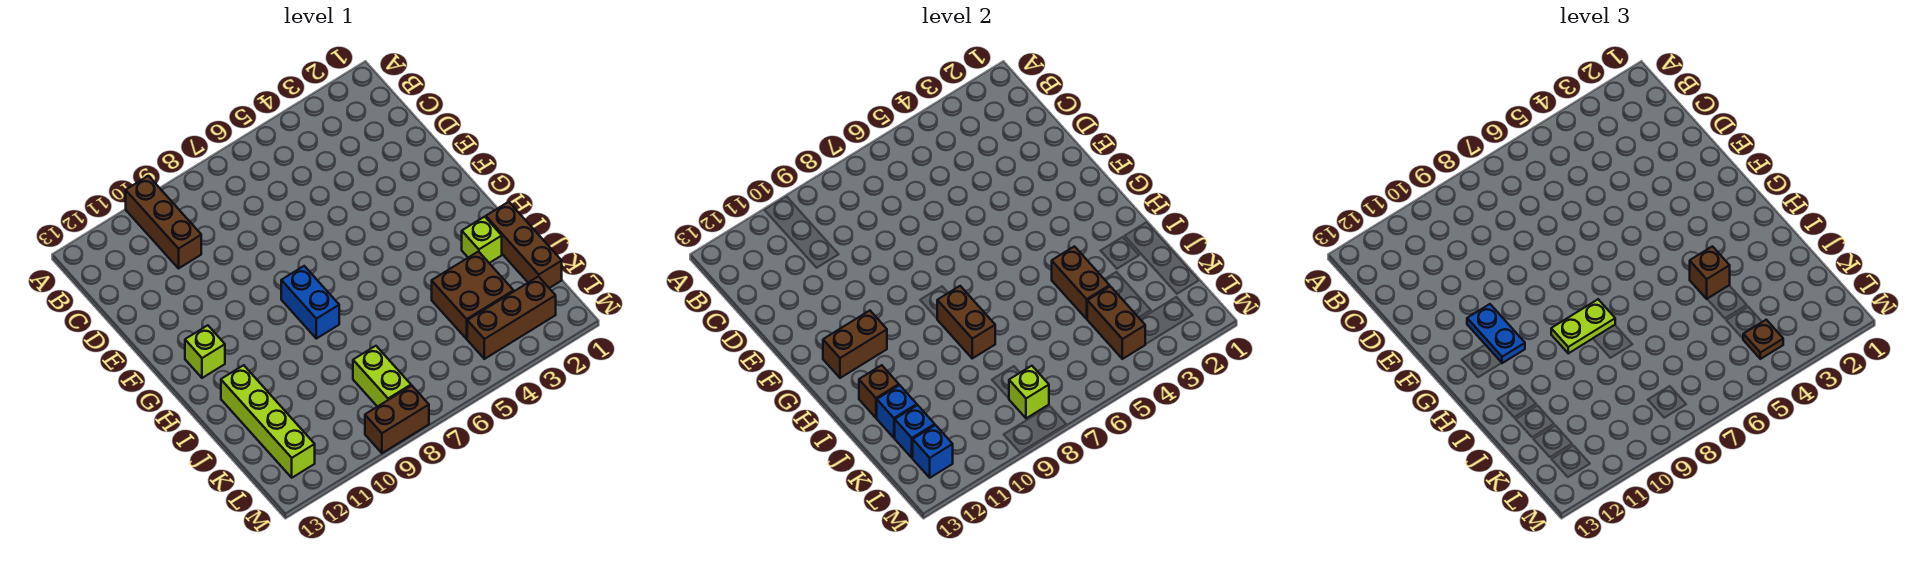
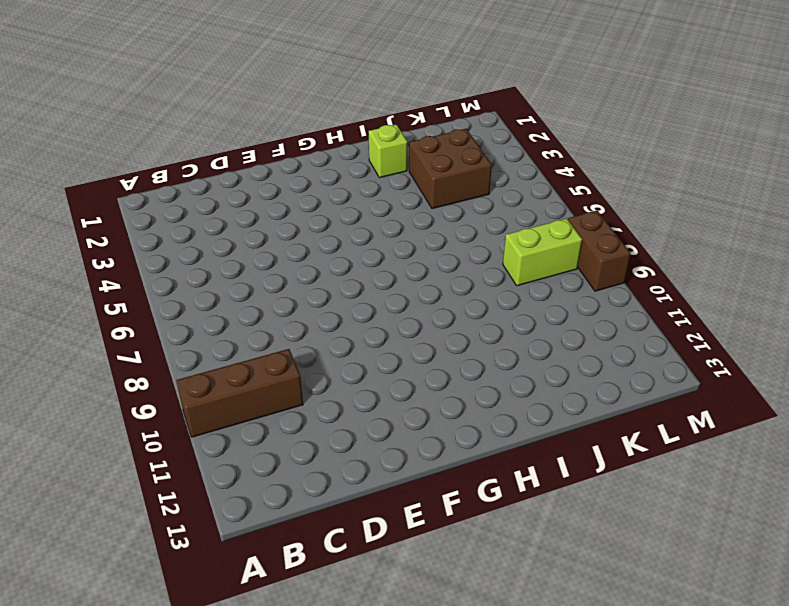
none -> blue brick G8:H8 level 1
none -> lime brick G12 level 1
none -> brown brick I1:K1 level 1

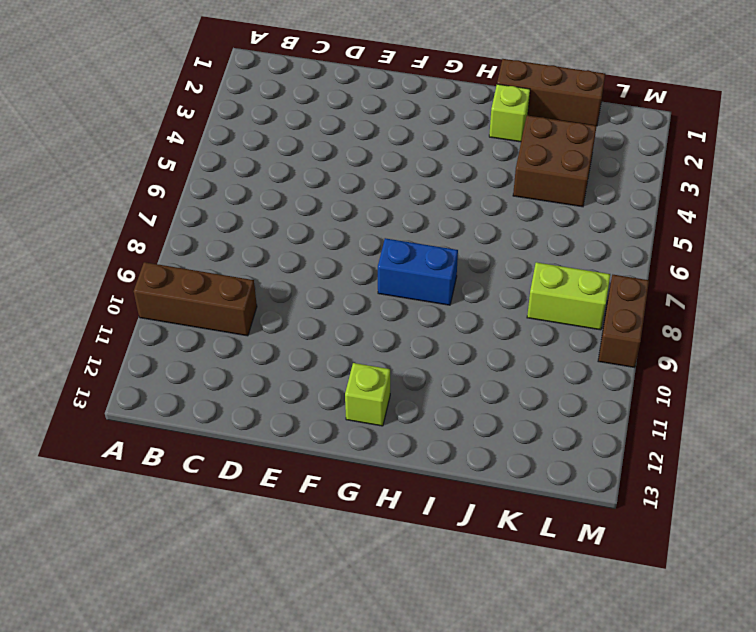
none -> lime brick I12:L12 level 1
none -> brown brick L2:L4 level 1
none -> brown brick G11:G12 level 2

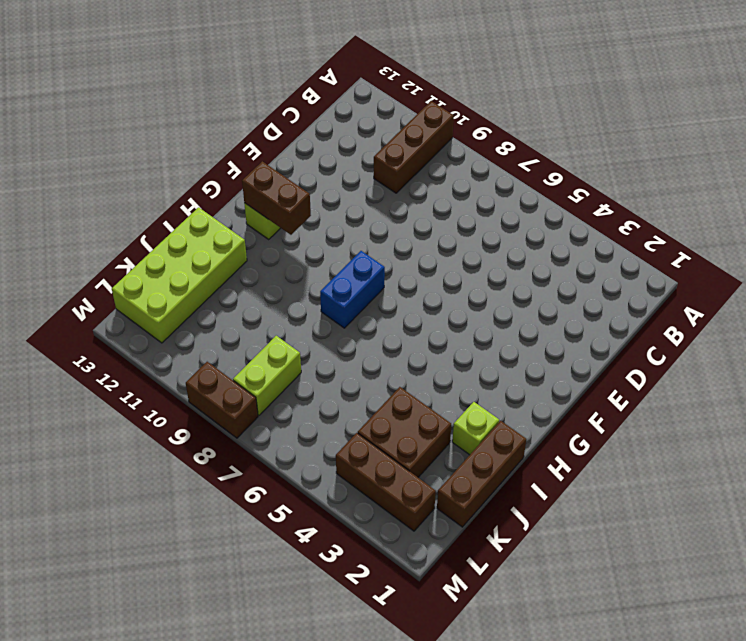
lime brick I12:L13 level 1 -> lime brick I12:L12 level 1
none -> brown brick H8:I8 level 2
none -> brown brick I4:J4 level 2
none -> brown brick I12 level 2

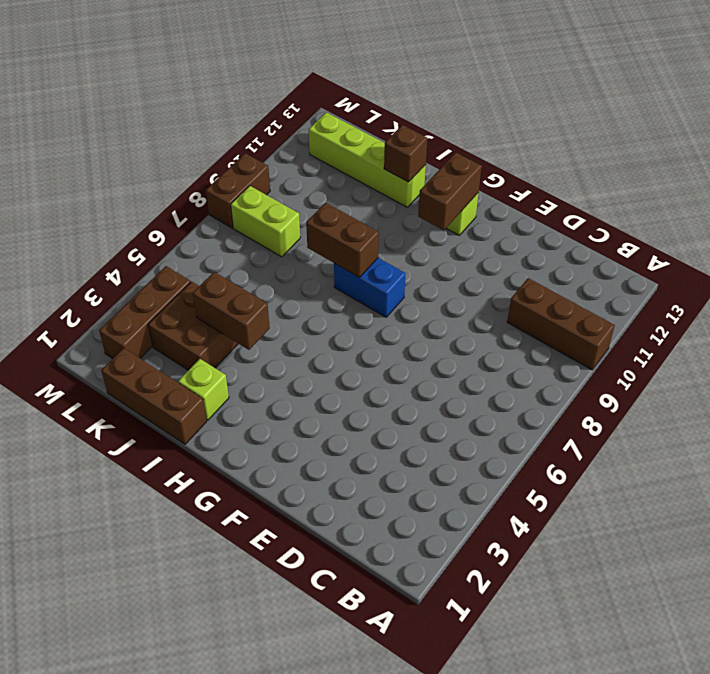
none -> blue brick J12 level 2
none -> brown brick K4:L4 level 2
none -> blue brick K12 level 2

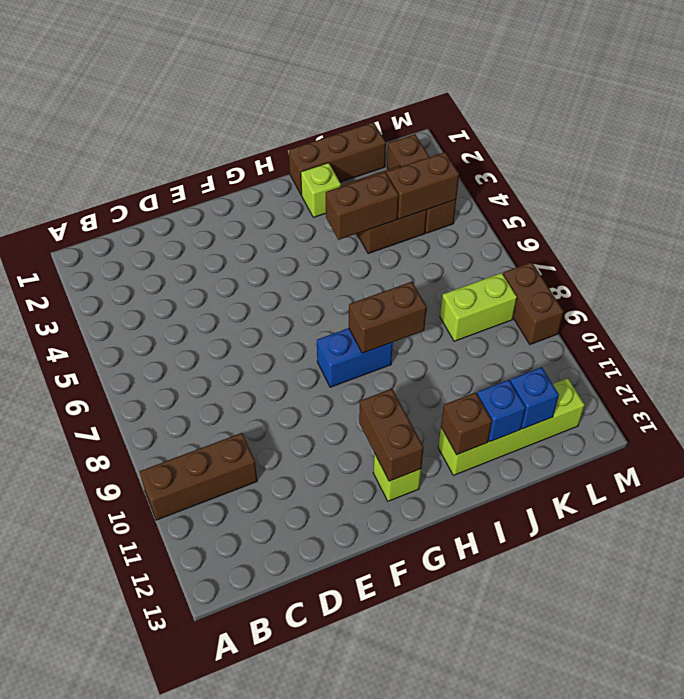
none -> lime brick L8 level 2
none -> blue brick L12 level 2
none -> blue plate F11:G11 level 3

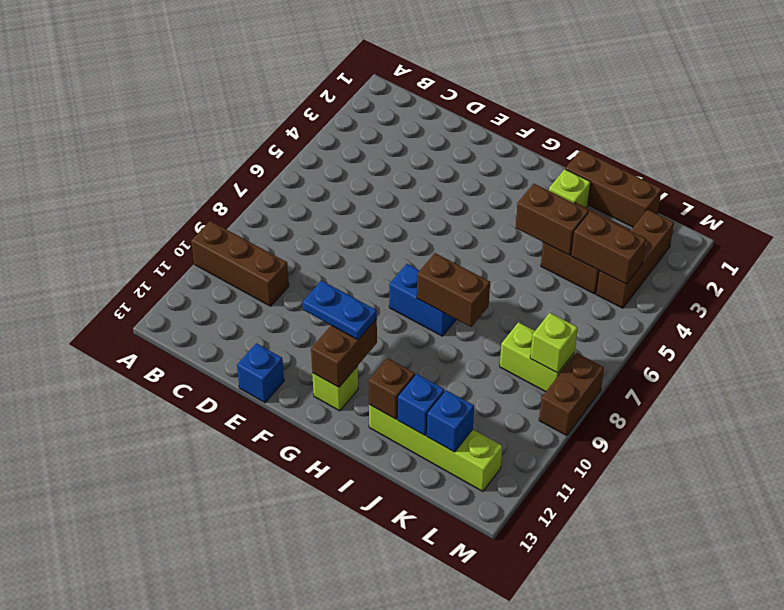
blue brick E13 level 1 -> blue brick L12 level 2
none -> lime plate H8:H9 level 3
none -> brown brick I4 level 3
none -> brown plate L4 level 3

